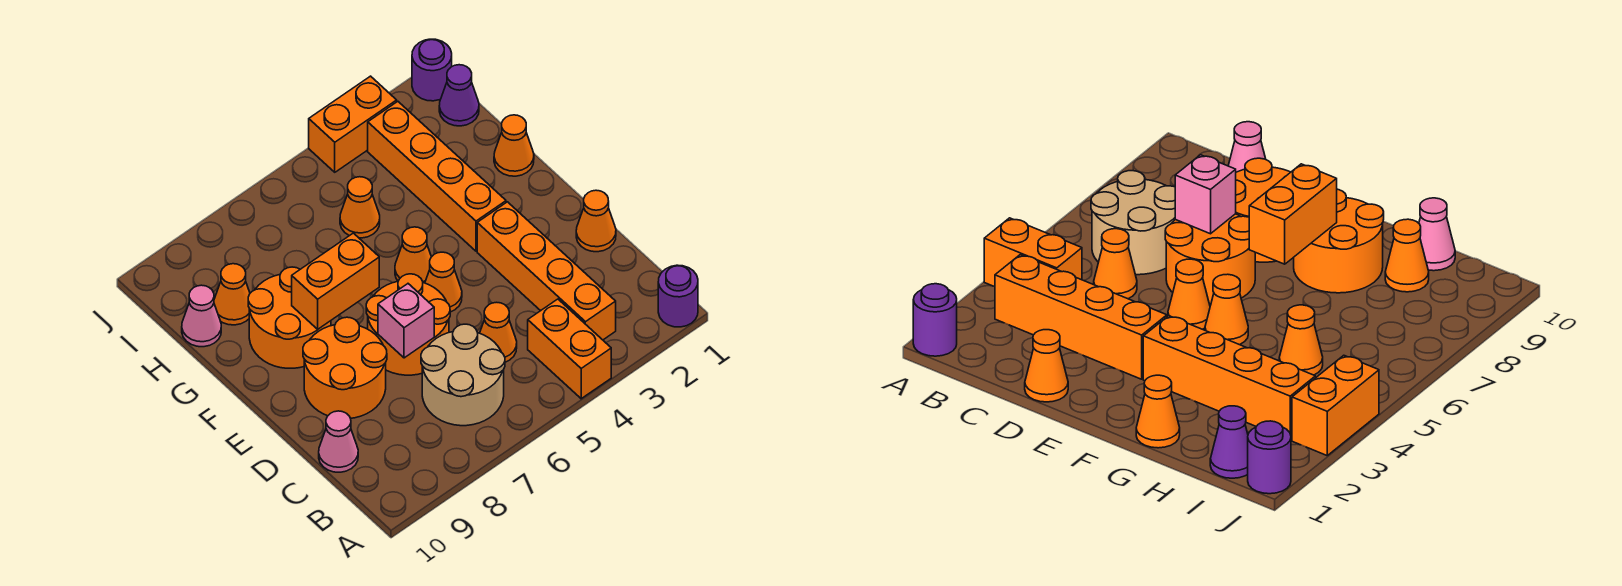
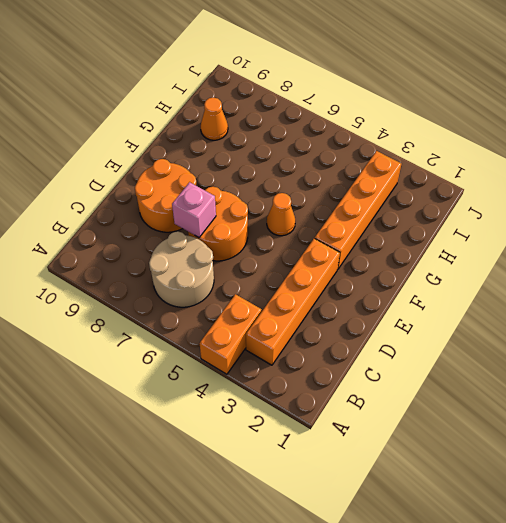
none -> purple round brick A1 level 1
none -> orange cone C5 level 1
none -> pink cone C10 level 1

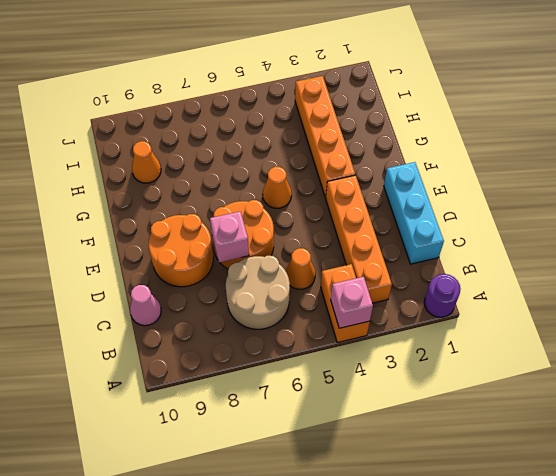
pink brick A4 level 2 -> none
cyan brick C1:E1 level 1 -> orange cone D1 level 1
none -> orange cone E5 level 1
none -> orange round brick F8:G9 level 1
none -> orange cone G1 level 1

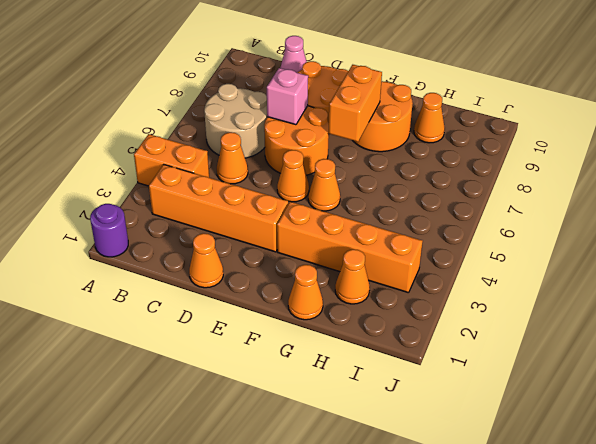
orange cone H2 level 1 -> orange cone H5 level 1
none -> pink cone H10 level 1
none -> purple cone I1 level 1
none -> purple round brick J1 level 1

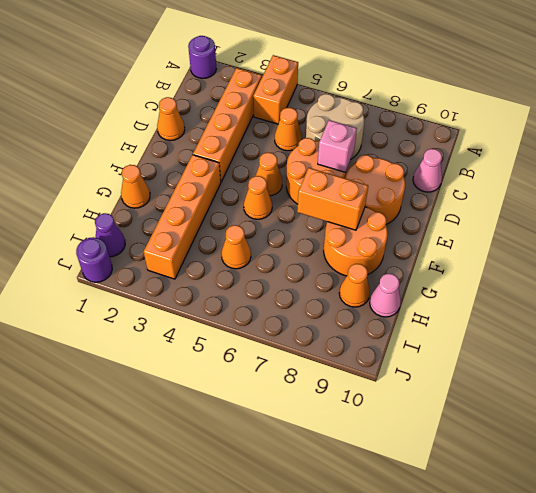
none -> orange brick J3:J4 level 1

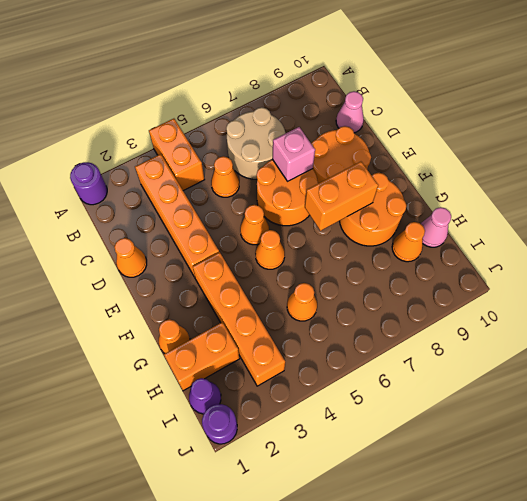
orange brick H1:H2 level 1 -> orange brick J3:J4 level 1

